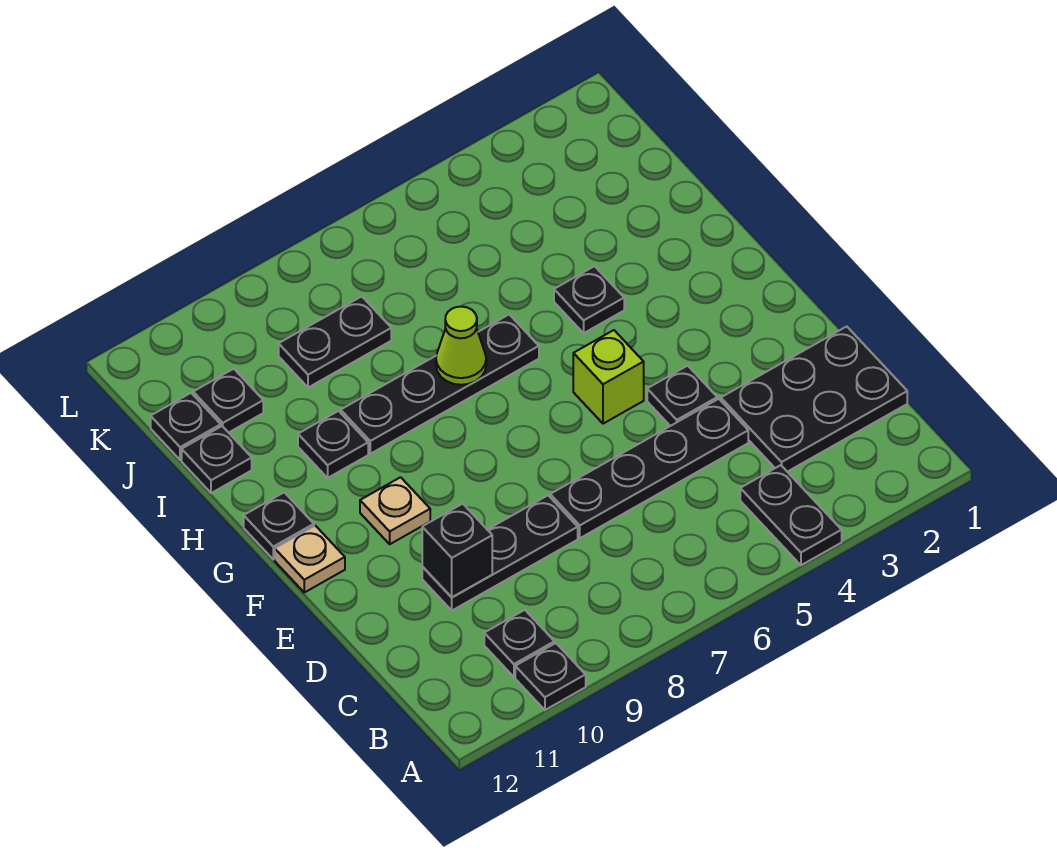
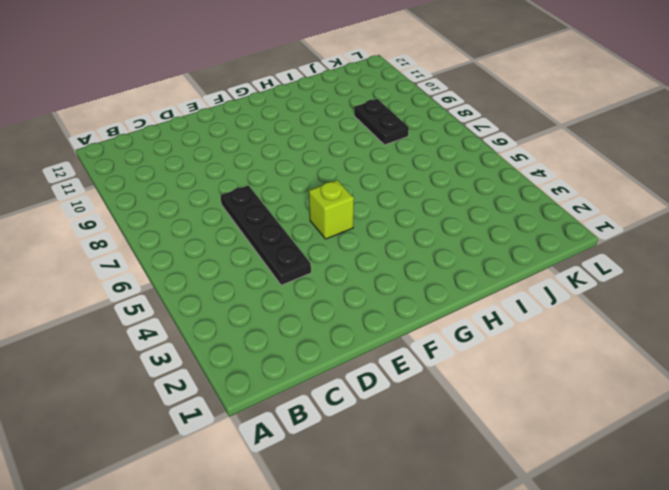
none -> black plate A4:B4 level 1
none -> black plate A10 level 1
none -> black plate B10 level 1

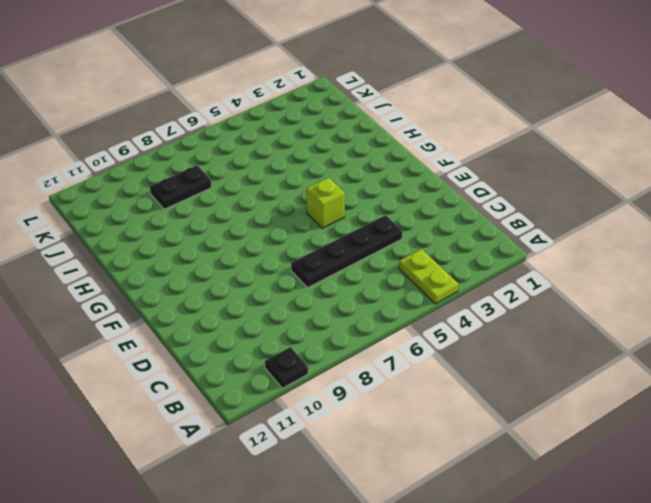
lime plate A4:B4 level 1 -> black plate A4:B4 level 1
none -> black plate B10 level 1
none -> black plate C1:D3 level 1
none -> black plate D8:D10 level 1

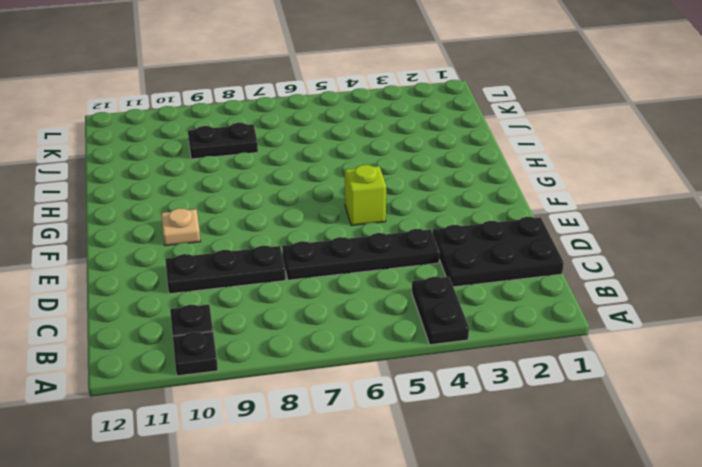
none -> black plate E4 level 1
none -> tan plate F12 level 1
none -> black plate G12 level 1

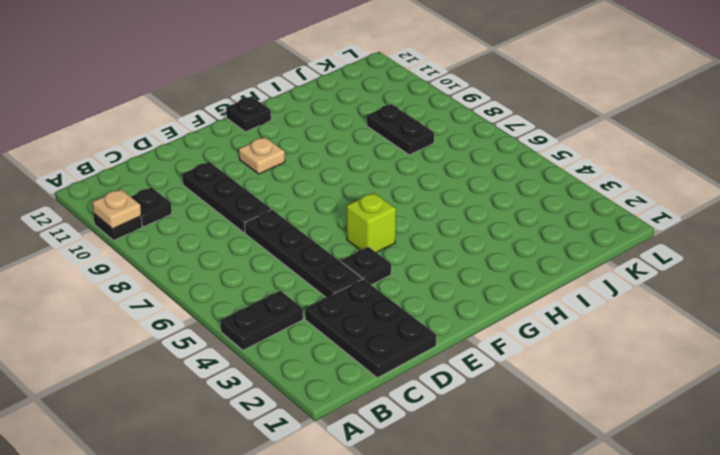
tan plate A10 level 2 -> tan plate F12 level 1
none -> black plate H4 level 1
none -> black plate H6:H9 level 1
none -> black plate H10 level 1

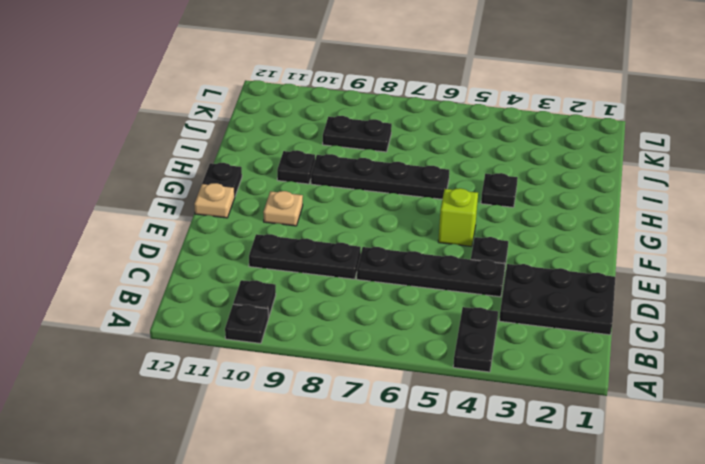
none -> black plate I12 level 1
none -> black plate J11 level 1
none -> black plate J12 level 1

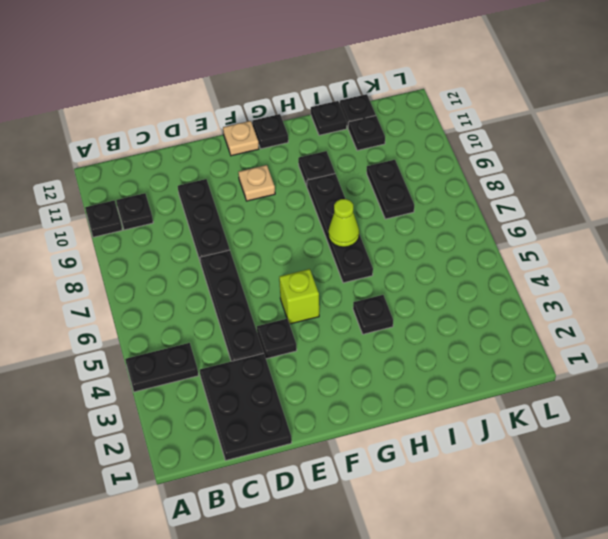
none -> black brick D10 level 2

